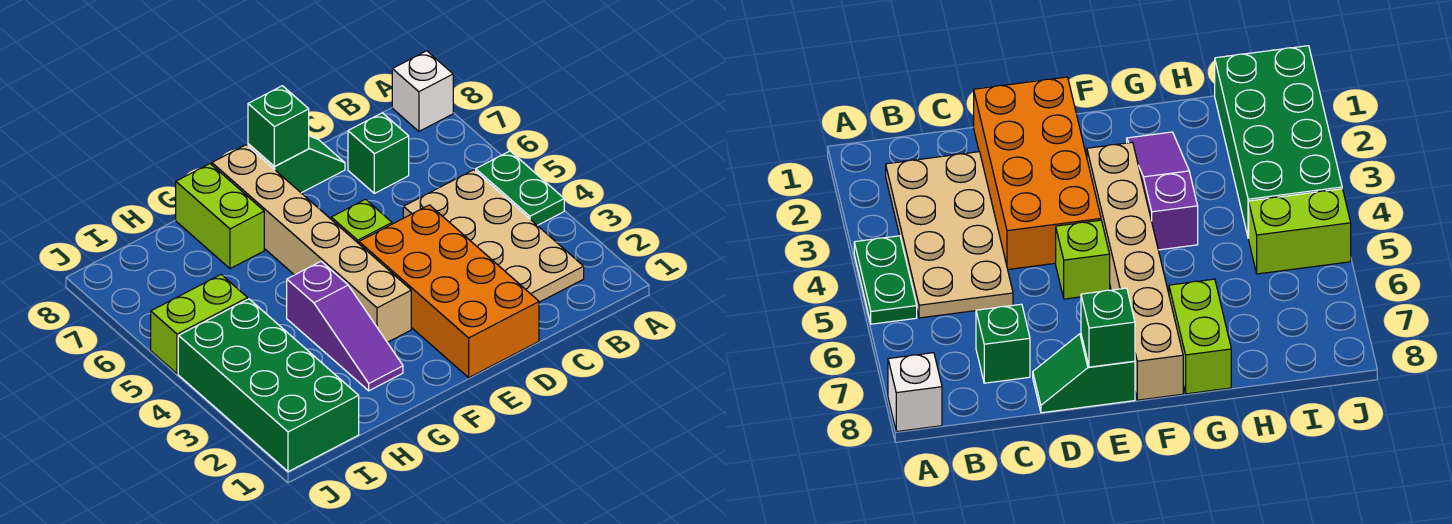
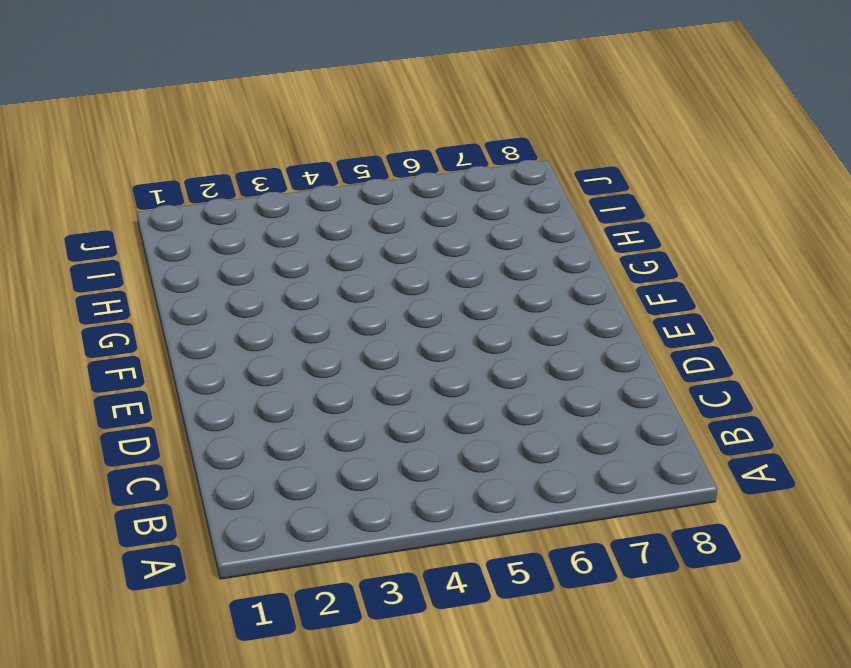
none -> green plate A4:A5 level 1
none -> white brick A8 level 1
none -> tan plate B2:C5 level 1

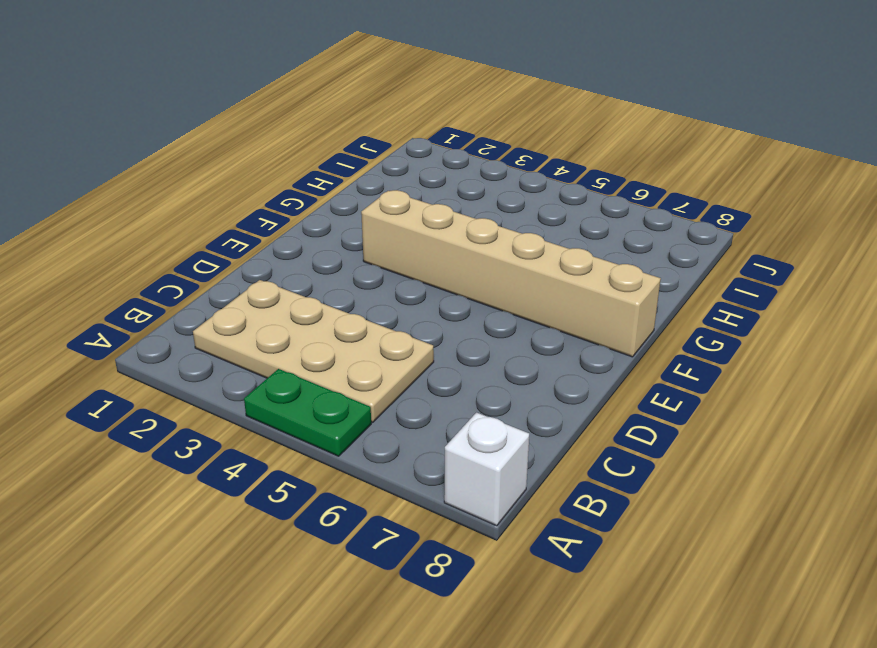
none -> green brick C7 level 1
none -> orange brick D1:E4 level 1
none -> green slope D8:E8 level 1 top E

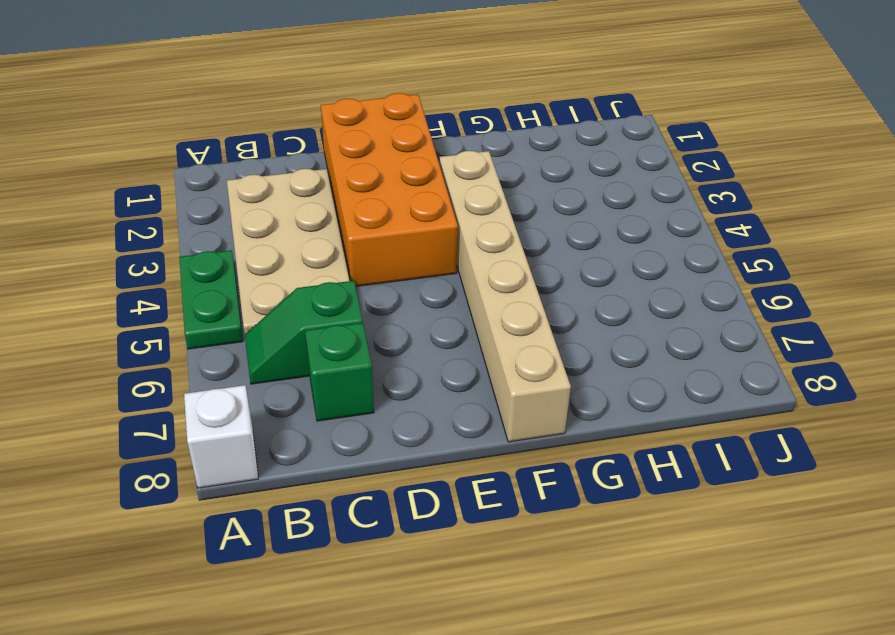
green slope B6:C6 level 1 top C -> green slope D8:E8 level 1 top E
none -> lime brick E5 level 1
none -> purple slope G2:G4 level 1 top 4
none -> lime brick G7:G8 level 1

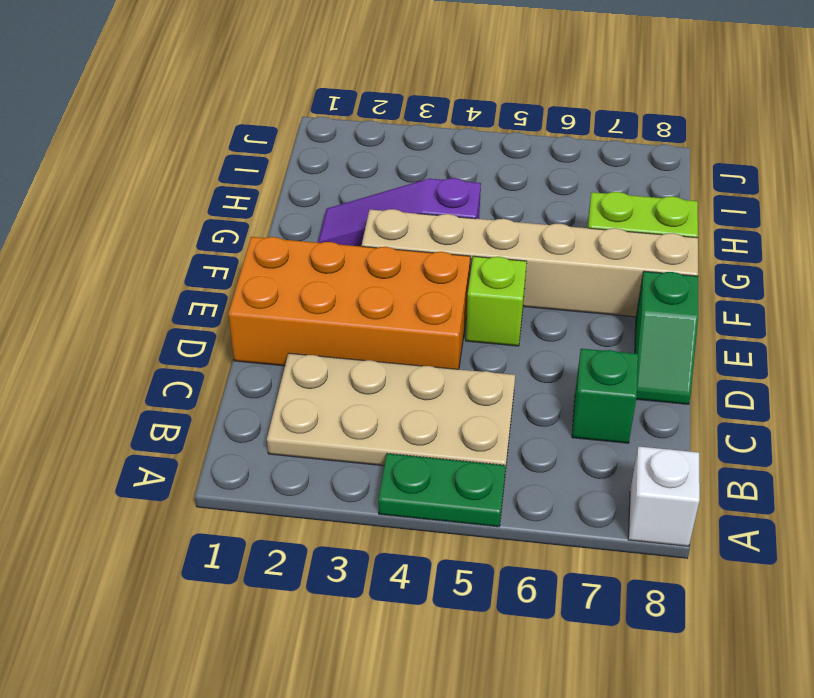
none -> green brick I1:J4 level 1
none -> lime brick I5:J5 level 1
none -> green brick E8 level 2

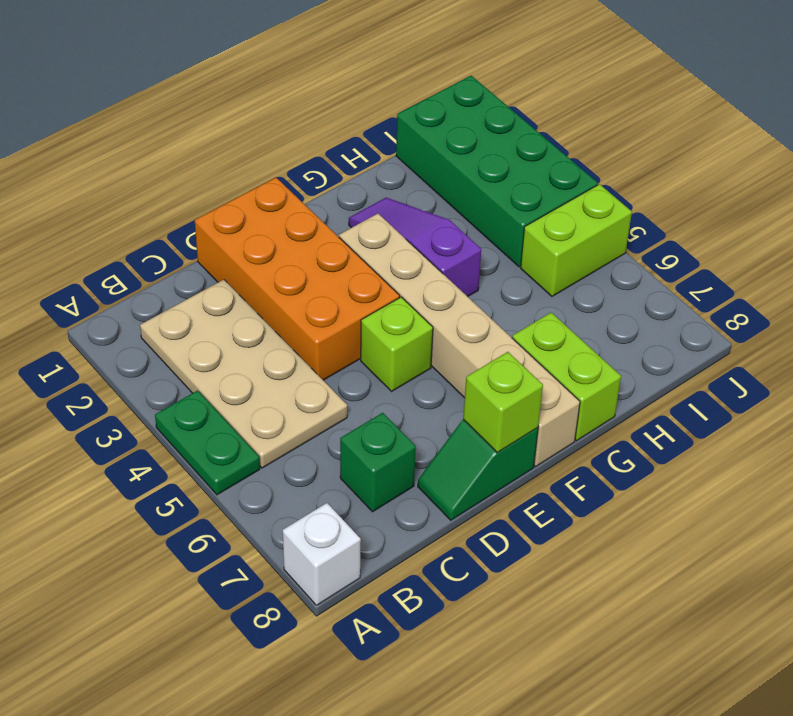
lime brick E8 level 2 -> green brick E8 level 2

